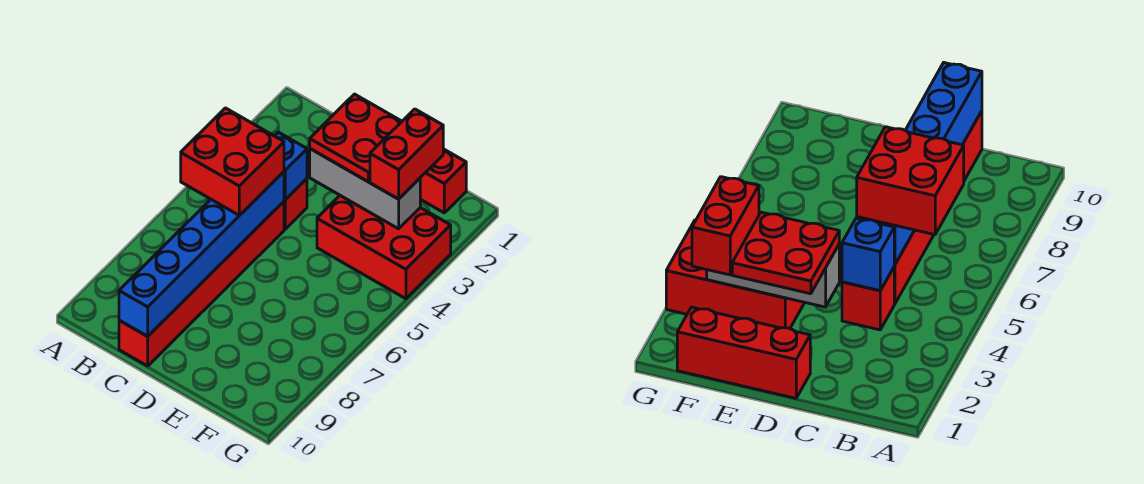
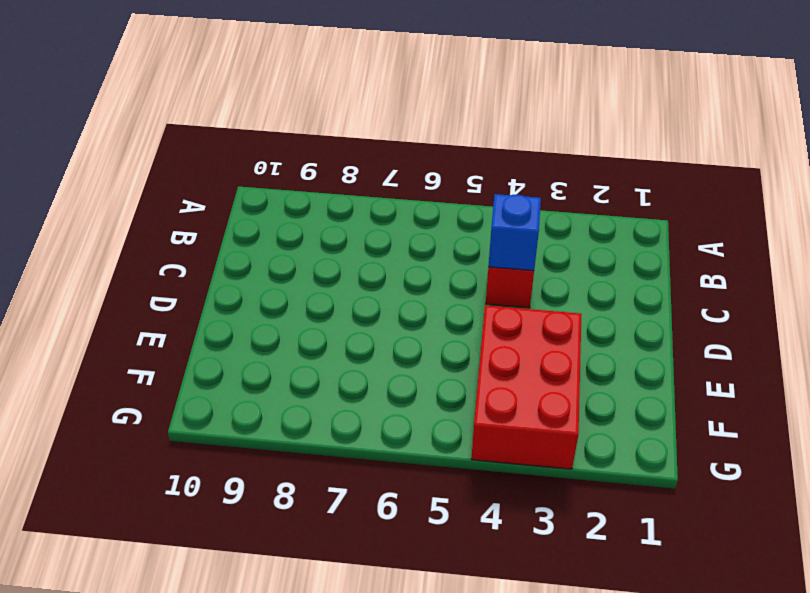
none -> red brick C5:C10 level 1
none -> red brick D1:F1 level 1

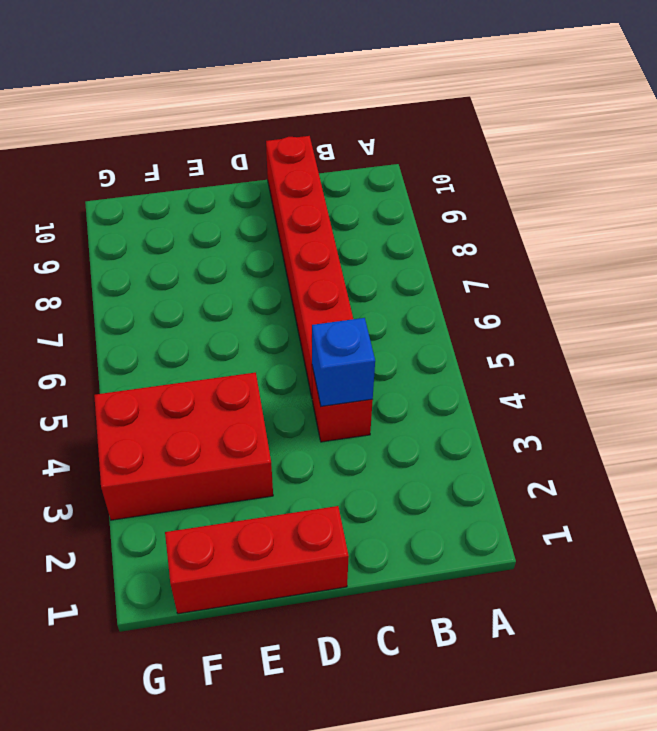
none -> blue brick C5:C10 level 2
none -> grey brick D3:F3 level 2

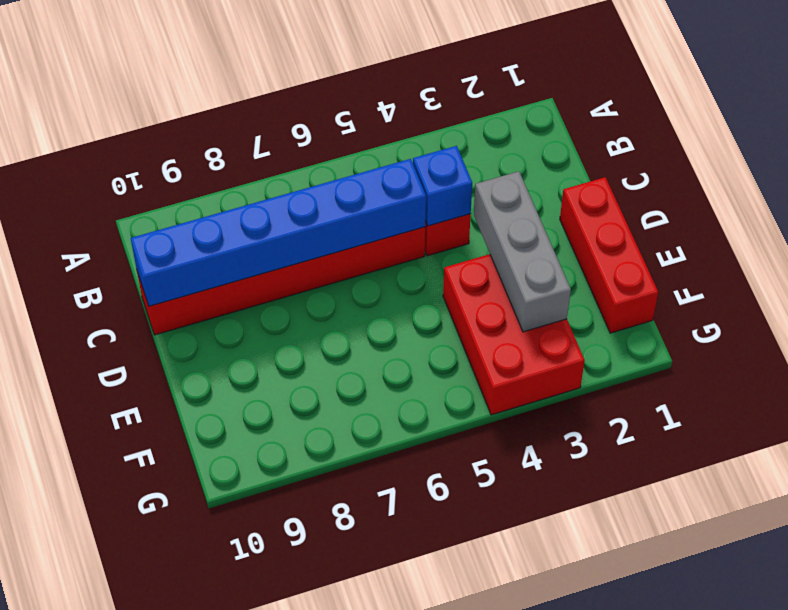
none -> red brick B5:C6 level 3
none -> red plate D2:E3 level 3

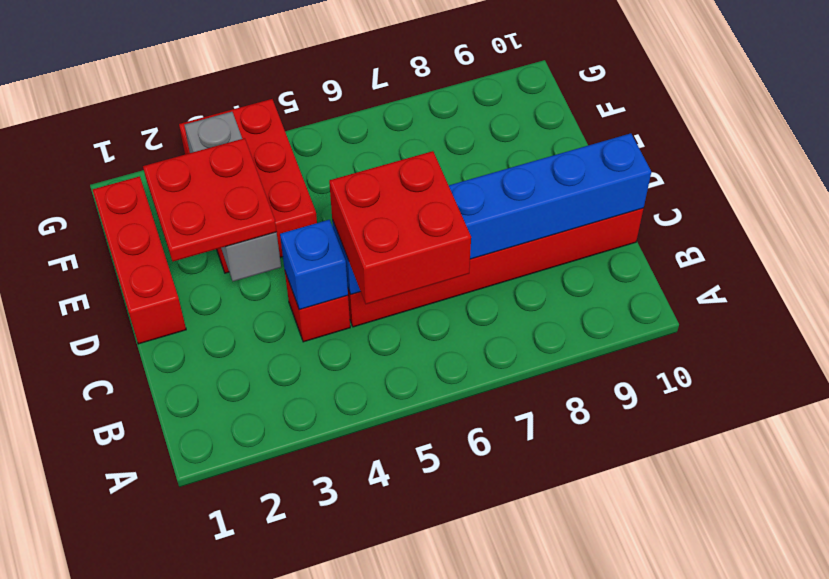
none -> red brick F2:F3 level 3

